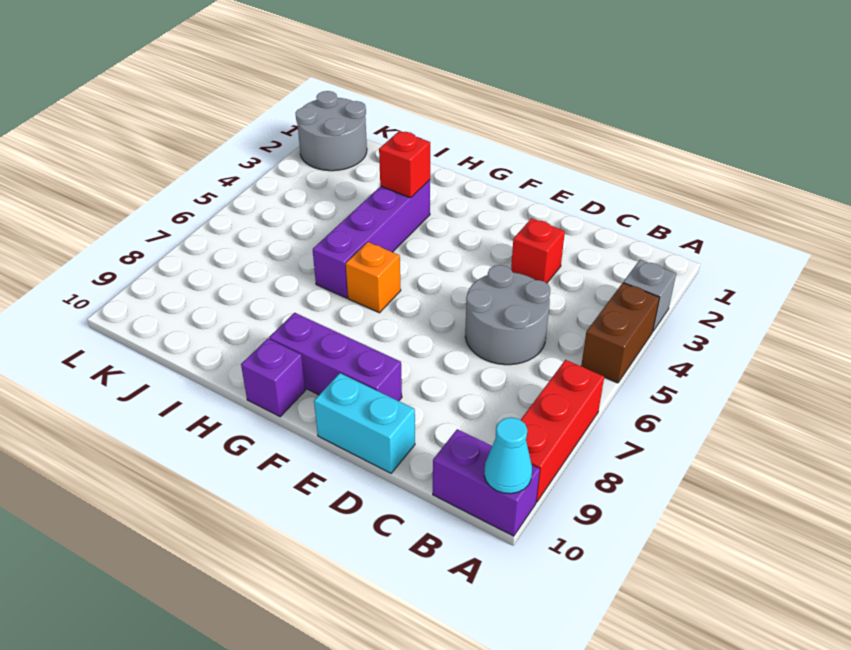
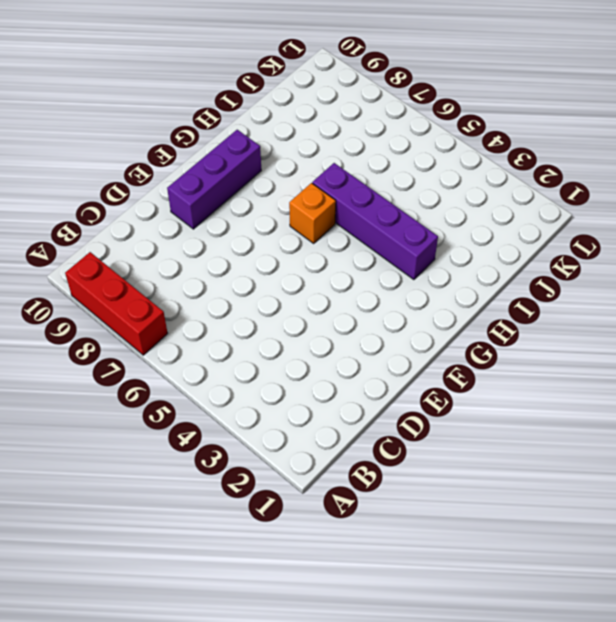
none -> grey brick A3 level 1
none -> brown brick A4:A5 level 1
none -> purple brick A10:B10 level 1

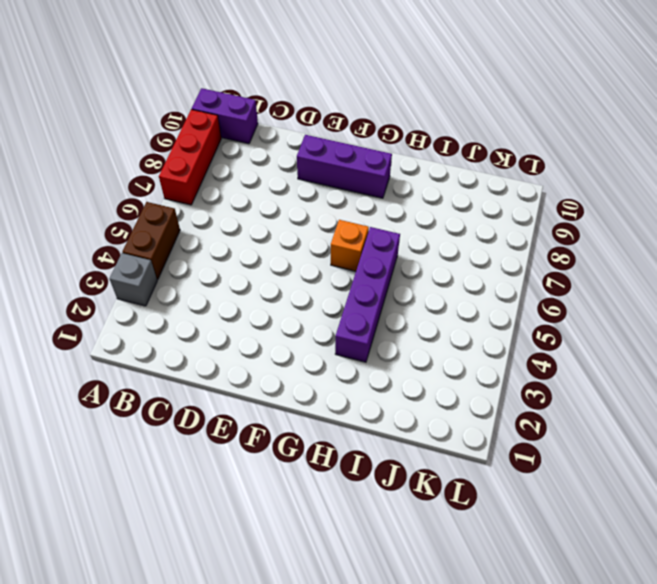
none -> grey round brick C5:D6 level 1
none -> red brick D3 level 1
none -> cyan brick D10:E10 level 1

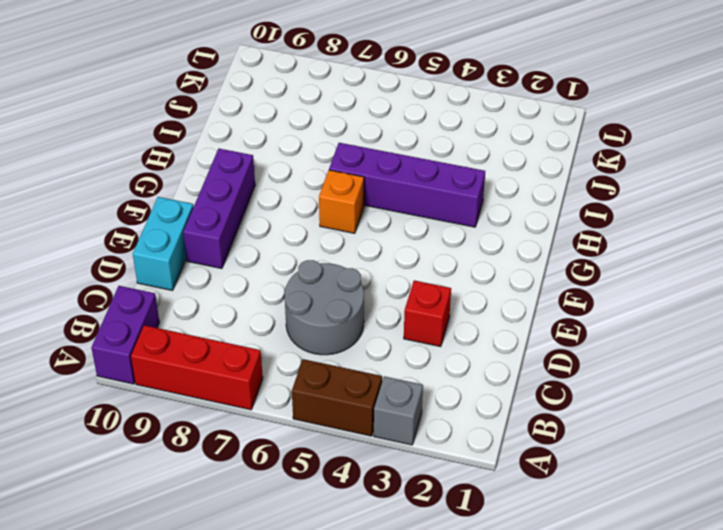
none -> purple brick G10 level 1
none -> grey round brick K1:L2 level 1
none -> cyan cone A10 level 2

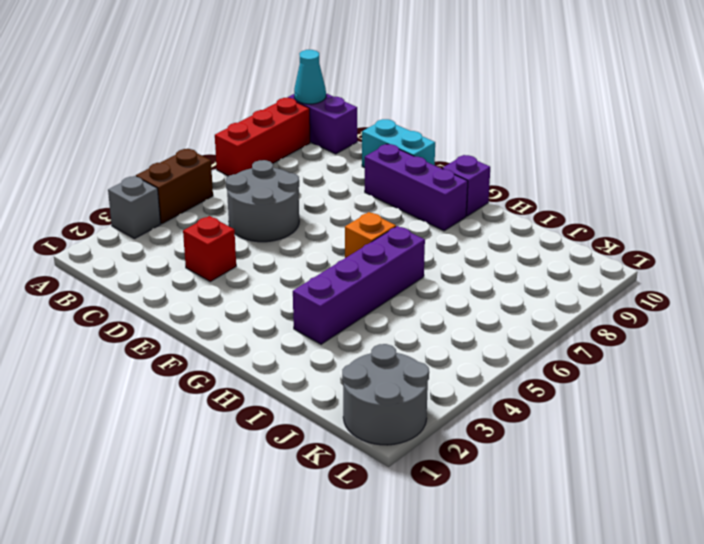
none -> red brick H3 level 2

